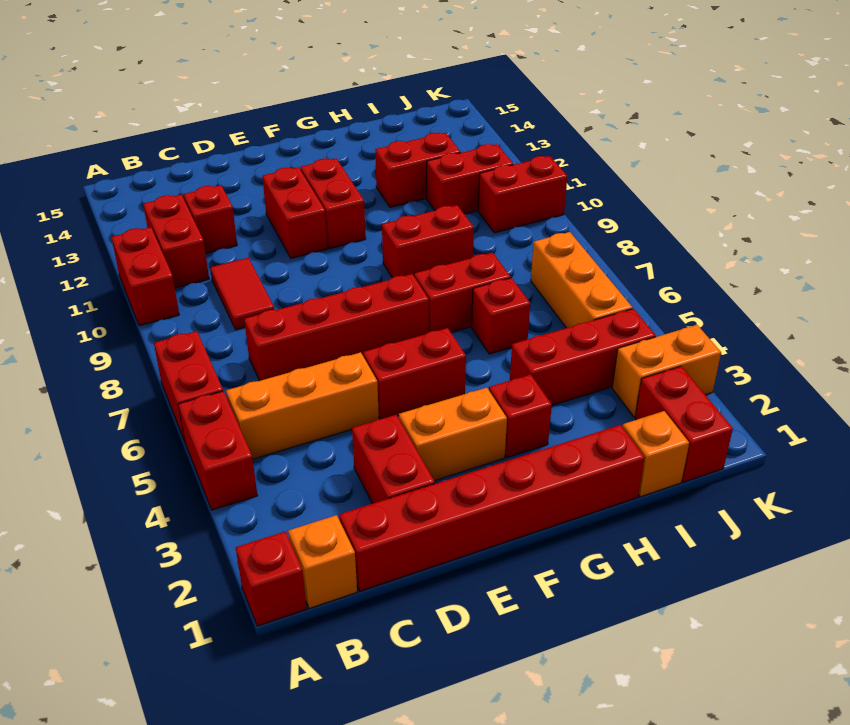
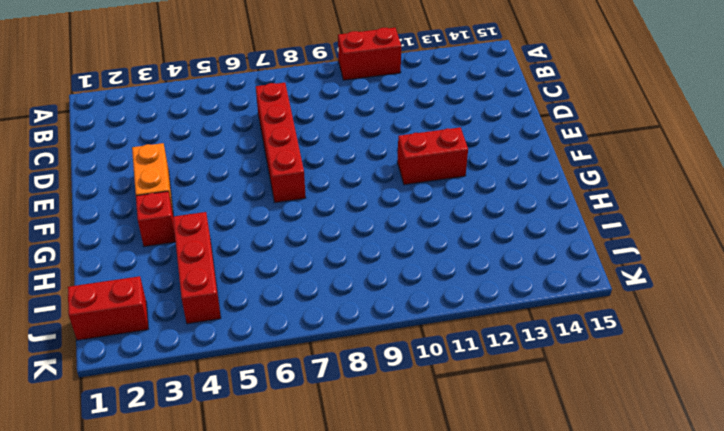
none -> red brick A1 level 1
none -> red brick A4:A5 level 1
none -> red brick A6:A7 level 1

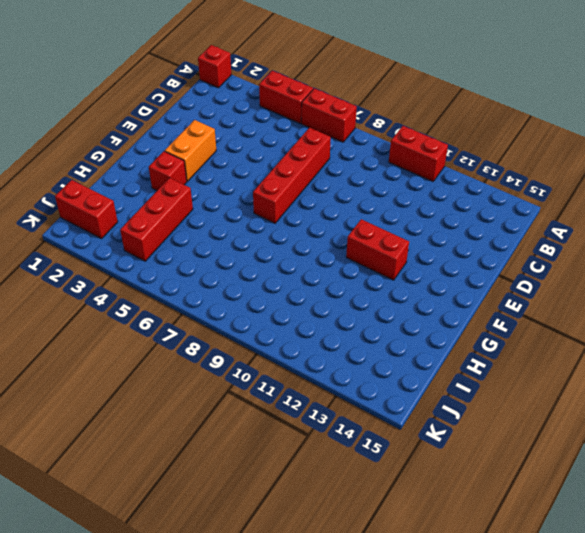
none -> orange brick B1 level 1
none -> orange brick B5:D5 level 1
none -> red brick B11:B12 level 1

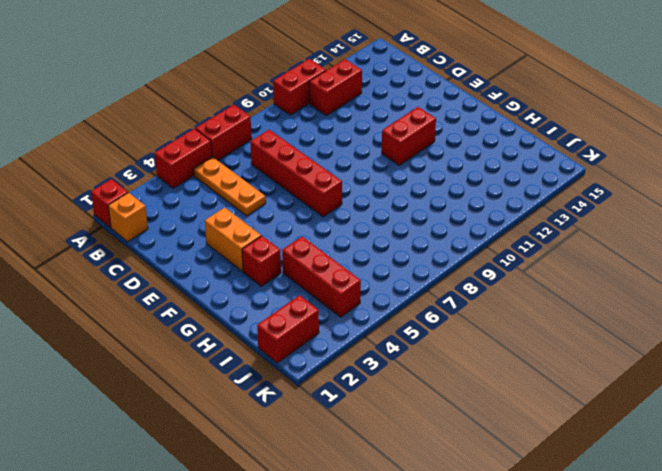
orange plate B5:D5 level 1 -> orange brick B5:D5 level 1
none -> red brick C1:H1 level 1
none -> red tile C9:C10 level 1
none -> red brick C12 level 1

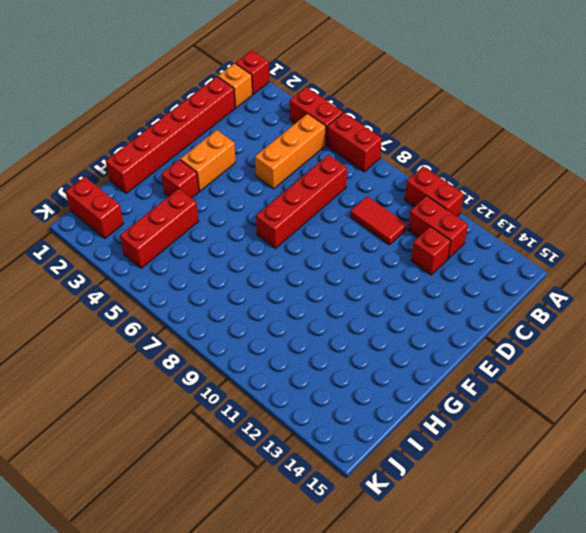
none -> red brick D2:D3 level 1
none -> red brick E5:F5 level 1
none -> red brick E11:E12 level 1

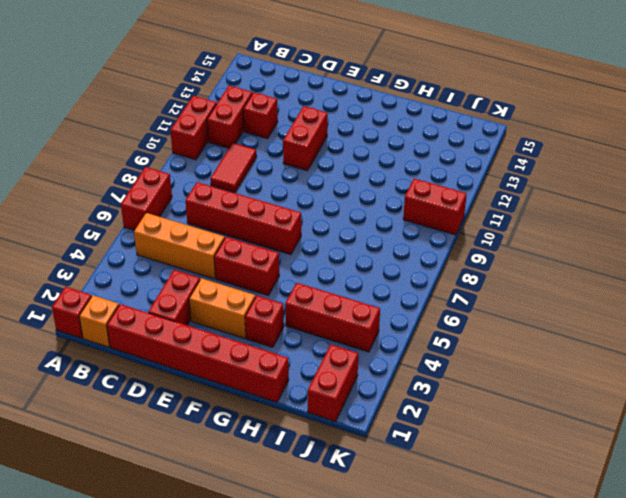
none -> red brick A4:A5 level 1
none -> red brick F11:F12 level 1
none -> red brick G7:H7 level 1

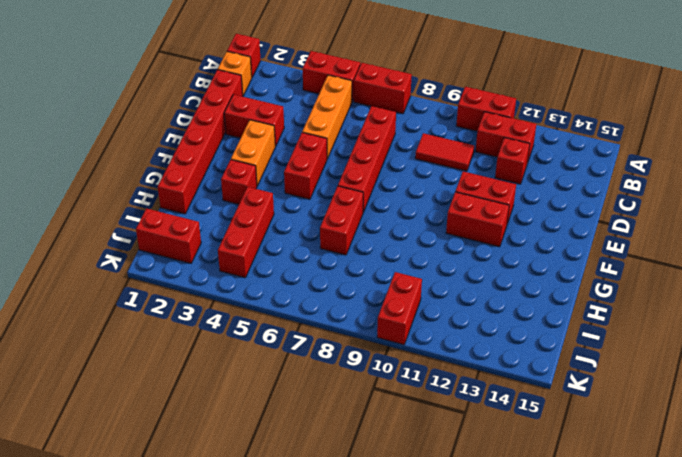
none -> red brick G9:H9 level 1
none -> red brick H6 level 1
none -> red brick H12:I12 level 1

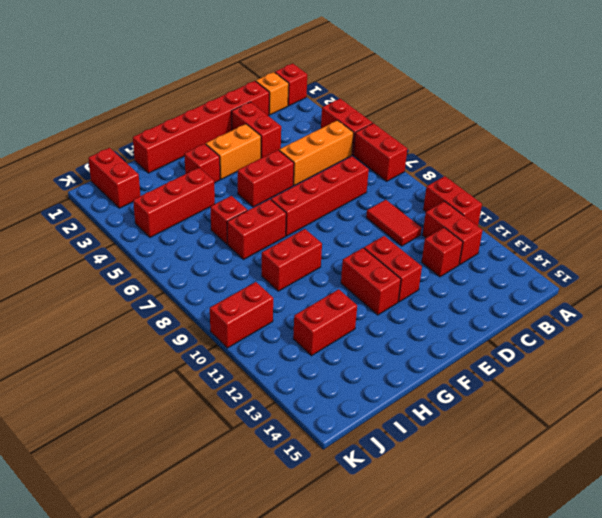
none -> orange brick I1 level 1
none -> red brick I11:J11 level 1
none -> orange brick J3:K3 level 1

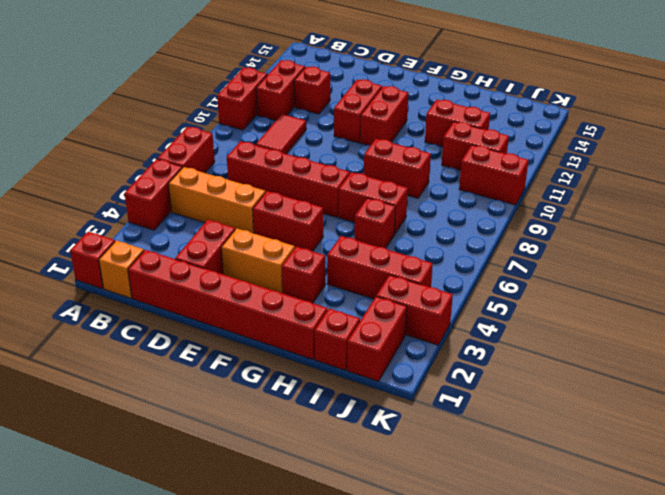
red brick I1 level 1 -> orange brick I1 level 1
red brick J3:K3 level 1 -> orange brick J3:K3 level 1
none -> orange brick J5:J7 level 1

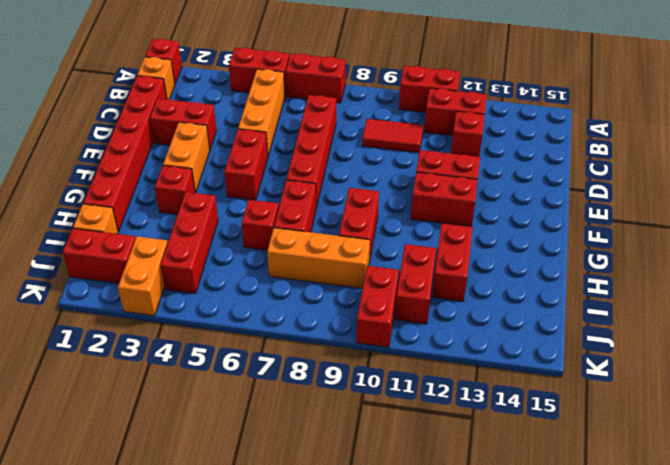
orange brick I7:I9 level 1 -> orange brick J5:J7 level 1

